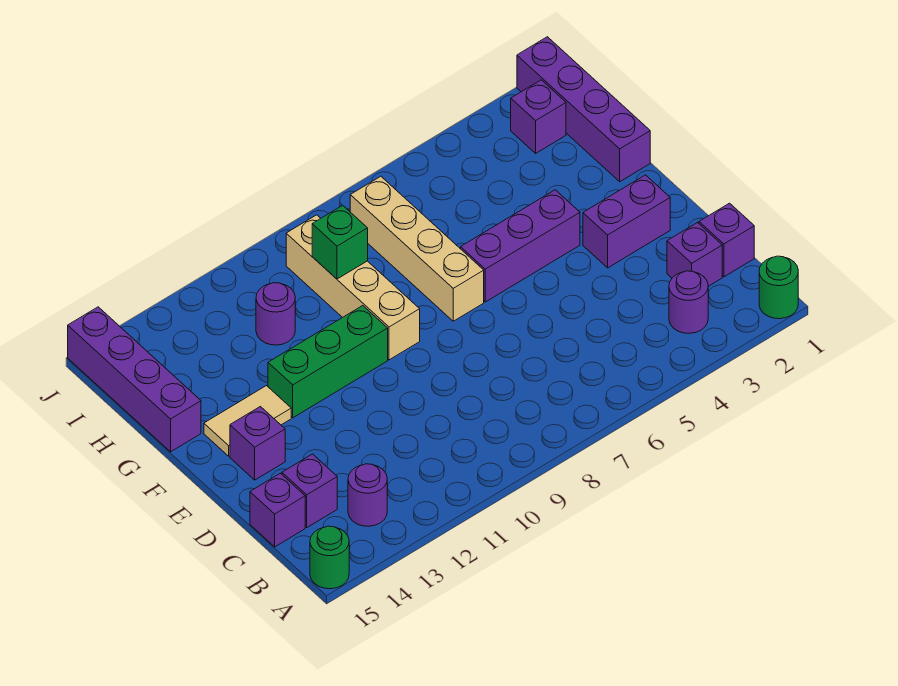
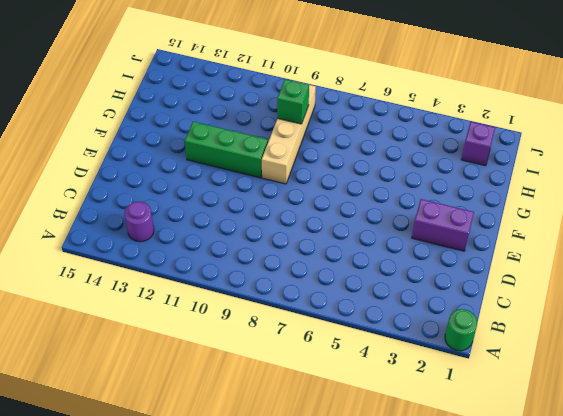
none -> green round brick A15 level 1
none -> purple round brick B3 level 1
none -> purple brick C1 level 1

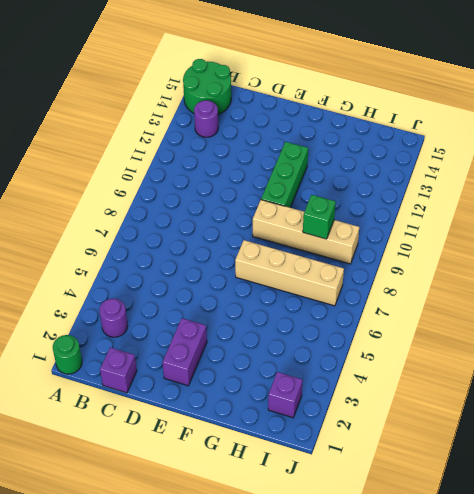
green round brick A14:B15 level 1 -> green round brick A15 level 1
none -> purple brick C2 level 1
none -> purple brick C14 level 1
none -> purple brick C15 level 1

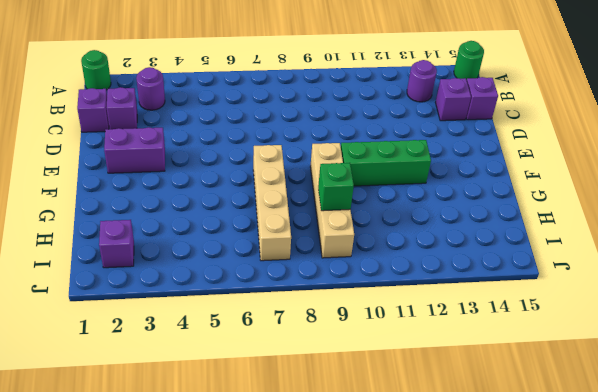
none -> purple brick E14 level 1
none -> purple brick F4:F6 level 1
none -> tan tile F13:F14 level 1

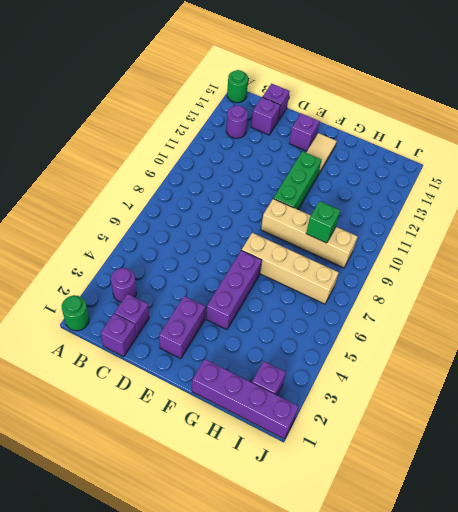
none -> purple brick G15:J15 level 1
none -> purple round brick H11 level 1

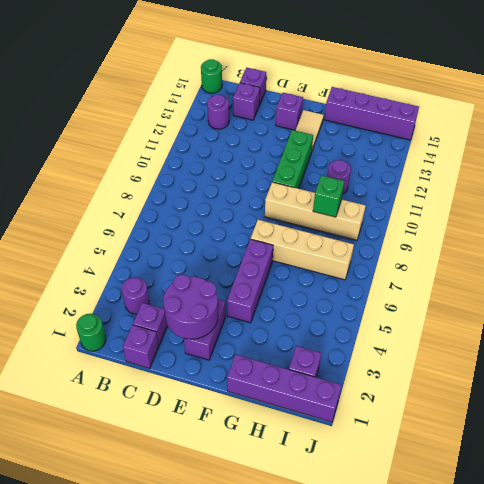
purple round brick D2:E3 level 2 -> none

